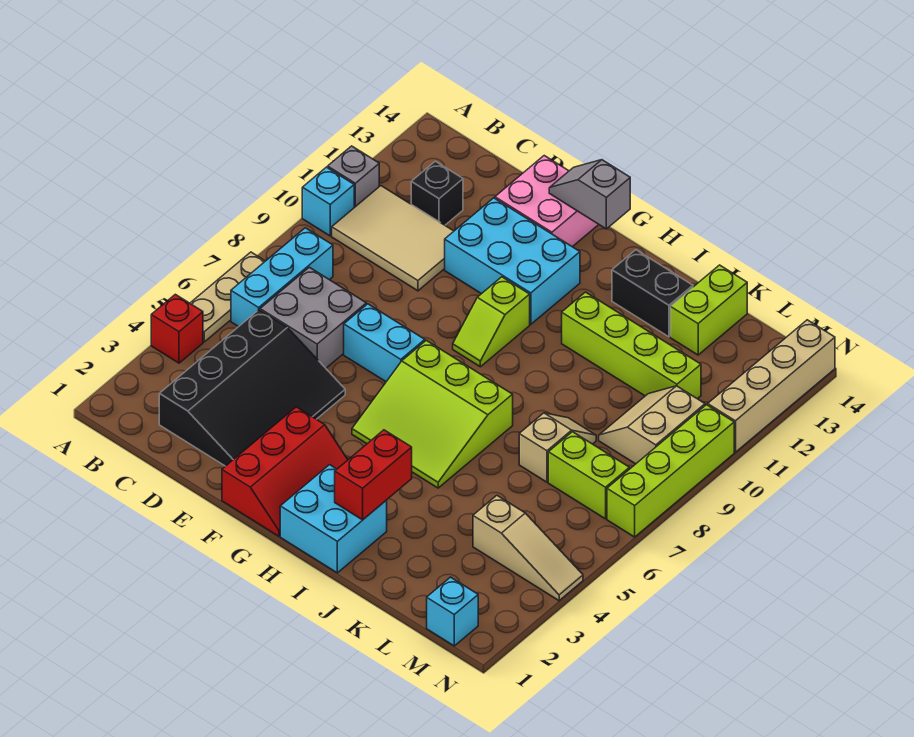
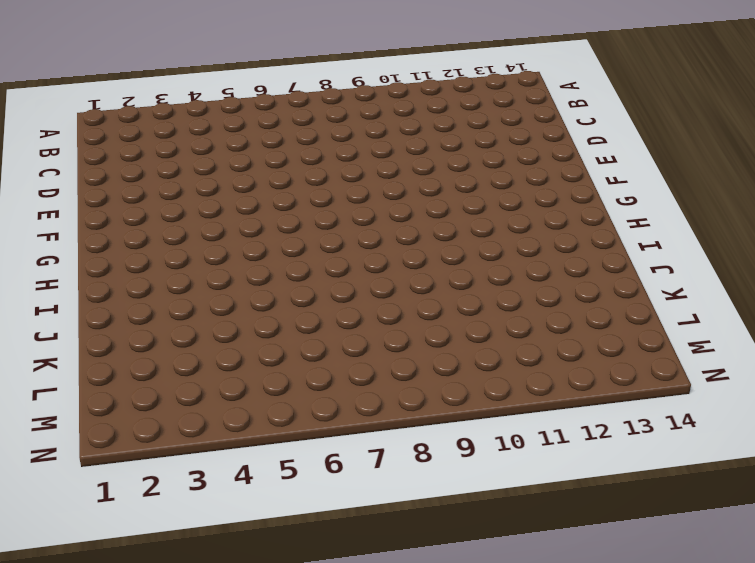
none -> red brick A4 level 1
none -> tan plate A5:A7 level 1
none -> cyan brick A10 level 1

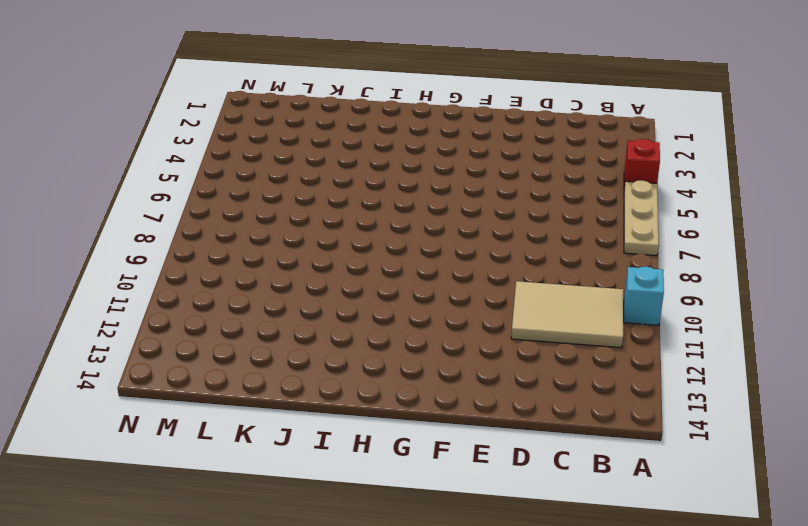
none -> grey brick A11 level 1
none -> cyan brick B6:B8 level 1
none -> black slope C2:E5 level 1 top C

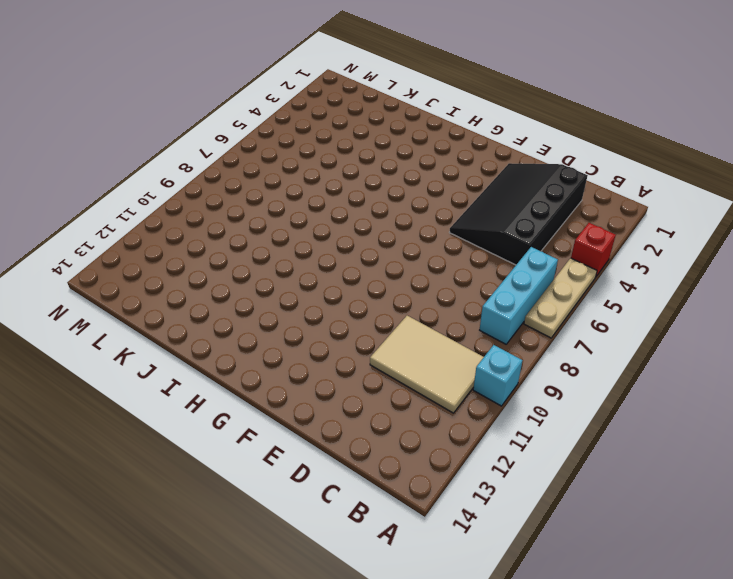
none -> grey brick A11 level 1
none -> grey brick C6:D7 level 1
none -> black brick C12 level 1

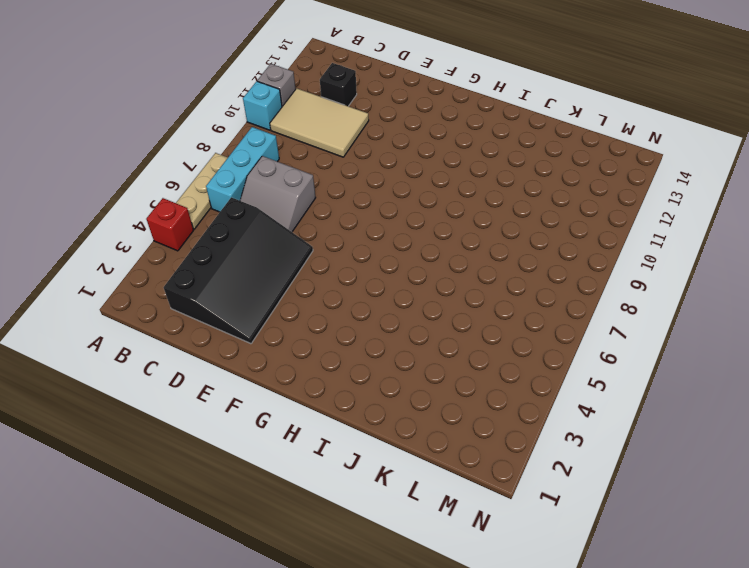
grey slope C6:D7 level 1 top 7 -> grey brick C6:D7 level 1
none -> cyan brick E7:F7 level 1
none -> cyan brick E11:G12 level 1
none -> pink brick E13:F14 level 1

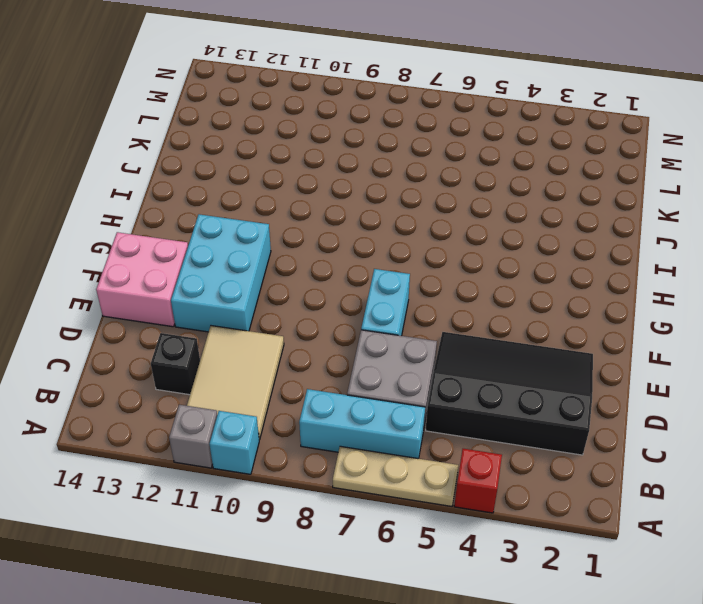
none -> red slope F1:G3 level 1 top F
none -> lime slope G5:I7 level 1 top 7
none -> lime slope G9:G10 level 1 top 10

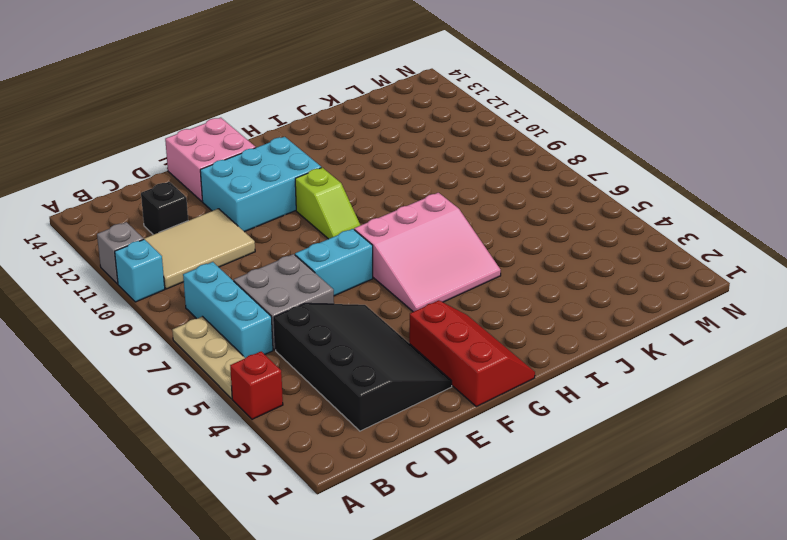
pink slope G5:I7 level 1 top 7 -> lime slope G5:I7 level 1 top 7
none -> cyan brick H1:I2 level 1
none -> lime brick I11:L11 level 1
none -> black brick I13:J13 level 1

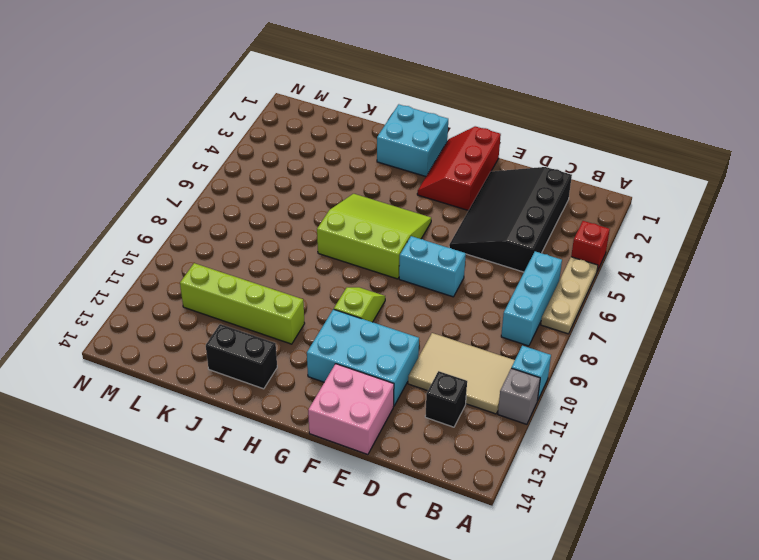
none -> grey brick C6:D7 level 1
none -> tan slope K7:K8 level 1 top 7
none -> lime brick K13:K14 level 1

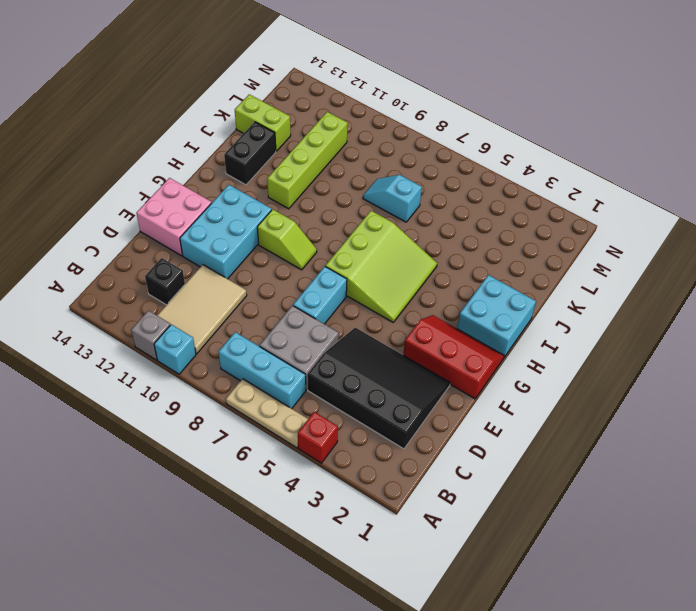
cyan slope K7:K8 level 1 top 7 -> tan slope K7:K8 level 1 top 7
none -> tan slope L4:N4 level 1 top L
none -> lime brick L7:M7 level 1
none -> tan slope L9:M10 level 1 top M

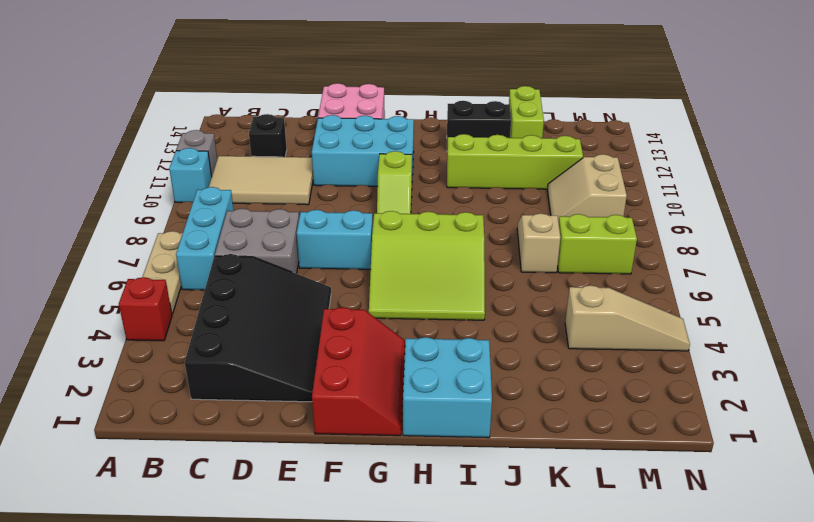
none -> cyan brick M1 level 1
none -> lime brick N7:N10 level 1
none -> tan brick N11:N14 level 1

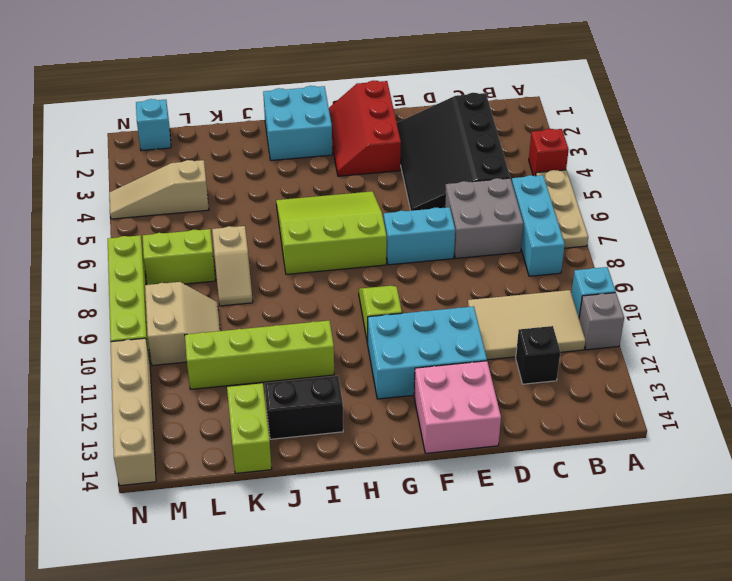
none -> grey slope F14:G14 level 2 top G
none -> red brick I2:I3 level 2

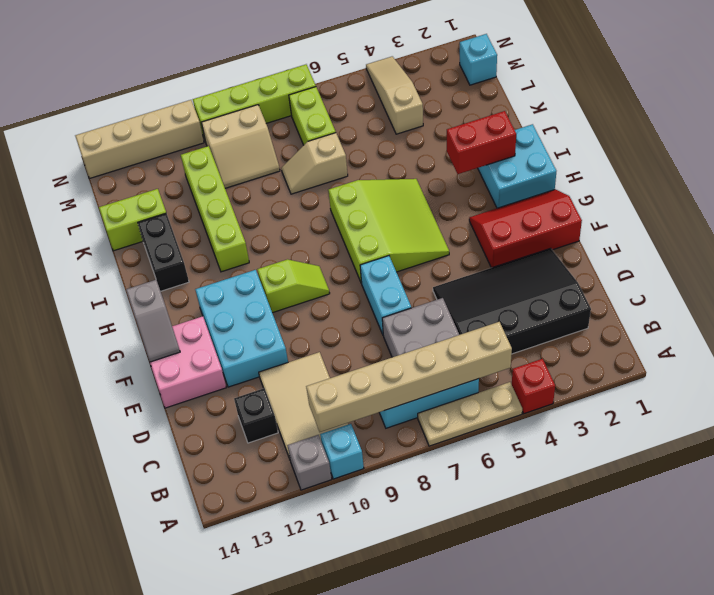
tan brick B5:B10 level 2 -> none

